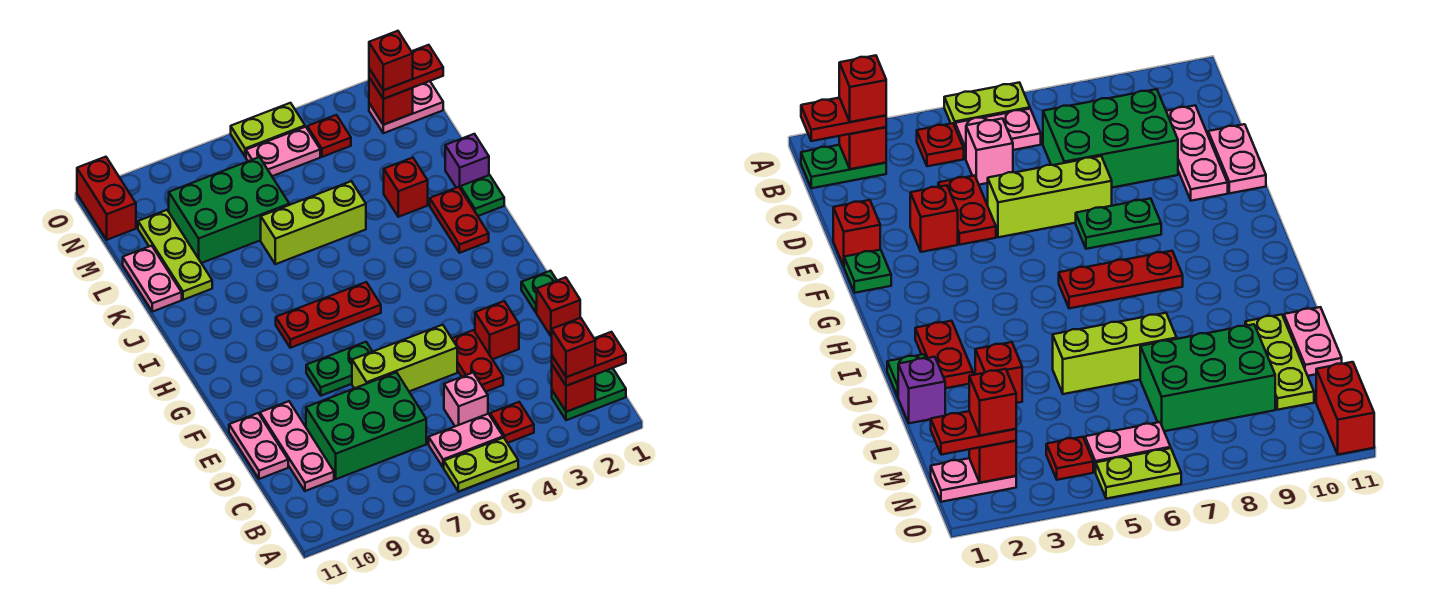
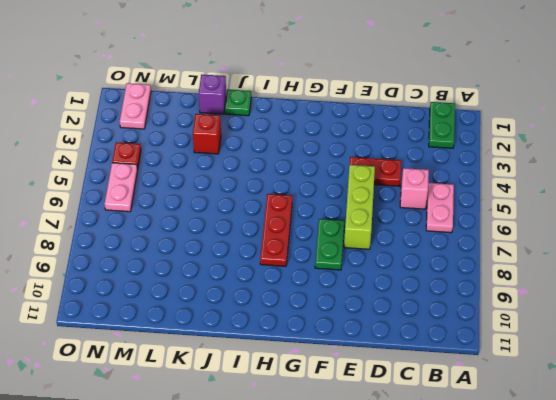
none -> lime plate A5:A6 level 1
none -> red plate B4 level 1
none -> green brick C7:D9 level 1
none -> pink plate C10:E10 level 1

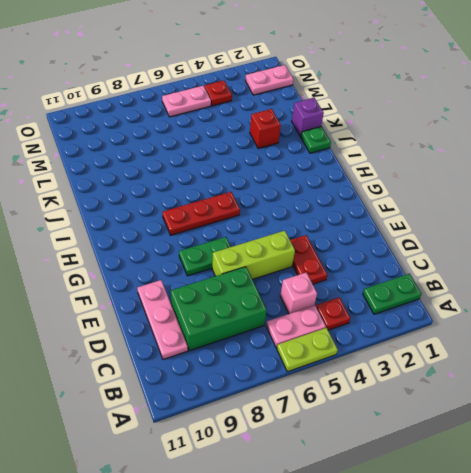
none -> pink plate D11:E11 level 1
none -> red brick E1 level 1
none -> red brick E3 level 1
none -> green plate F1 level 1

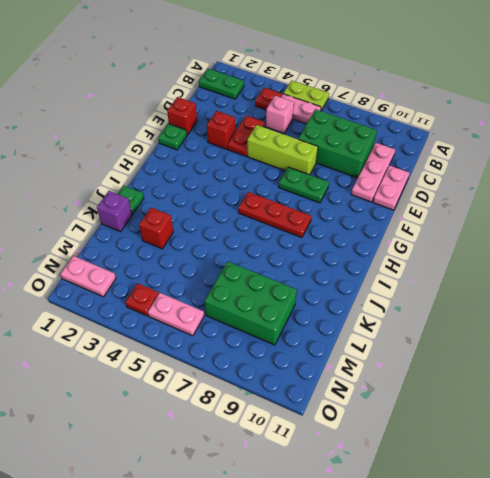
none -> red plate I2:J2 level 1
none -> lime brick K5:K7 level 1
none -> lime plate K10:M10 level 1
none -> pink plate K11:L11 level 1

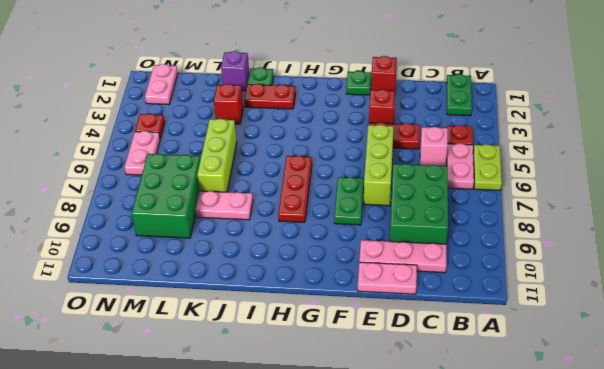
pink plate J8:K8 level 1 -> pink plate K11:L11 level 1
none -> lime plate K10:M10 level 1
none -> red brick N11:O11 level 1
none -> lime plate O5:O6 level 1
none -> red brick B2 level 2

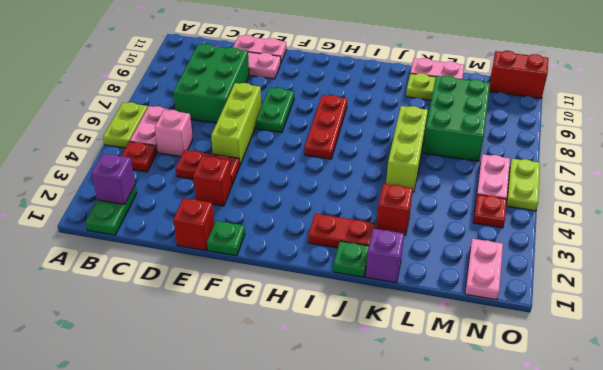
purple brick B2 level 2 -> red brick B2 level 2
none -> red brick N2 level 2
none -> red plate B1:B2 level 3
none -> red plate N1:N2 level 3
none -> red brick B2 level 4

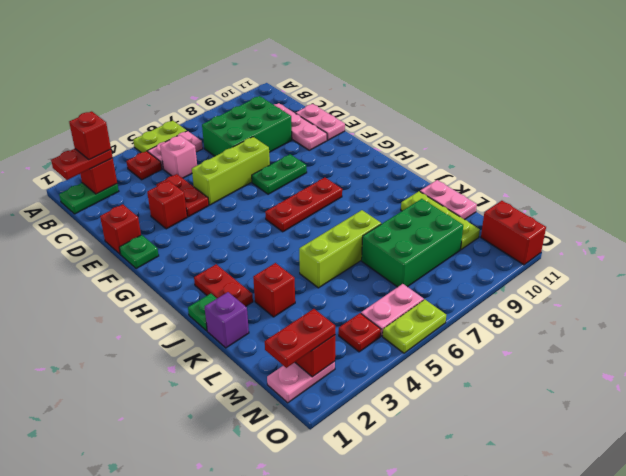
none -> red brick N2 level 4

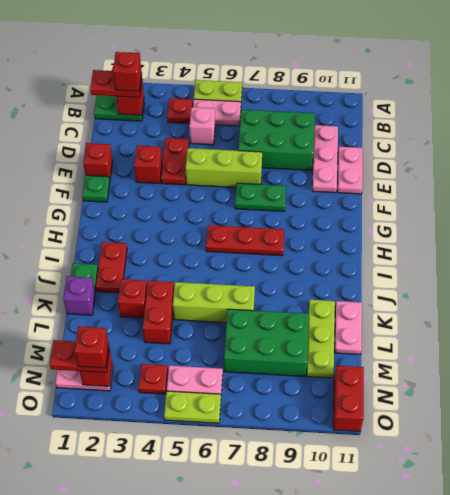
red brick K4:L4 level 1 -> none

